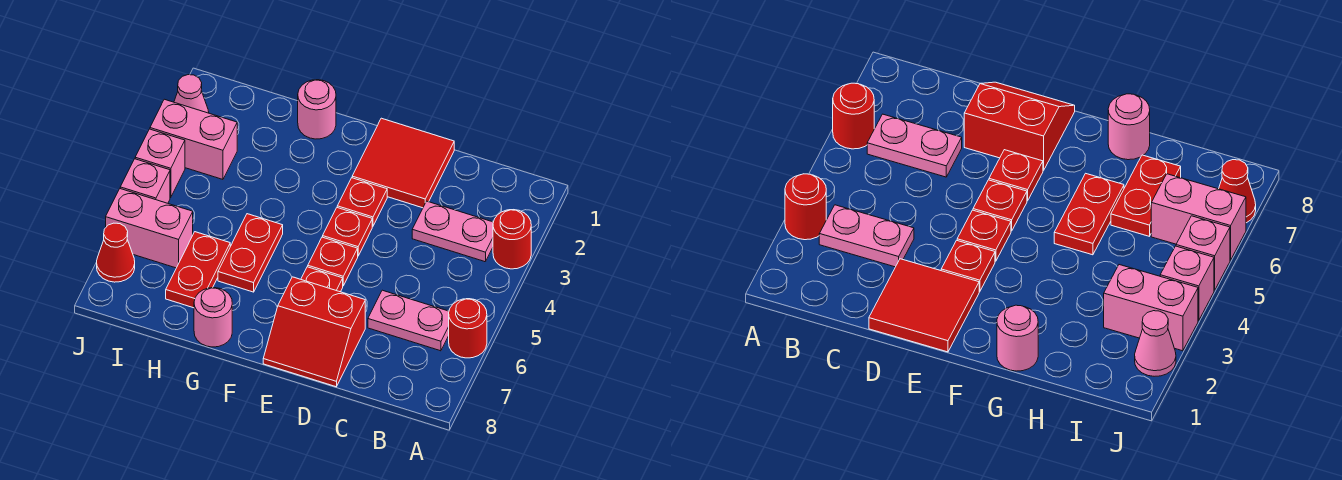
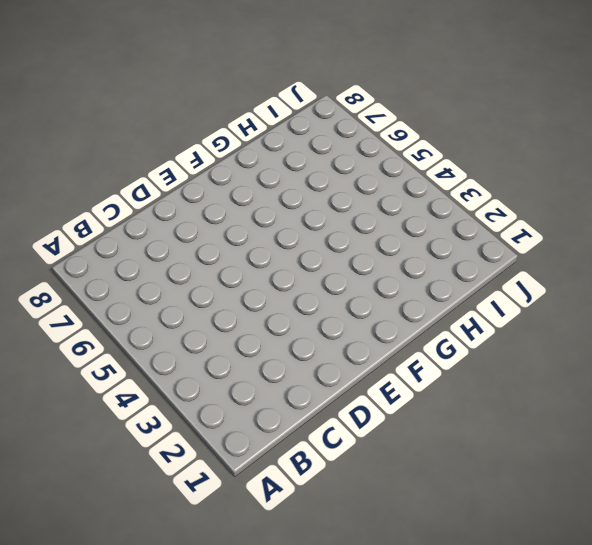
none -> red round brick A3 level 1
none -> red round brick A6 level 1
none -> pink plate B3:C3 level 1

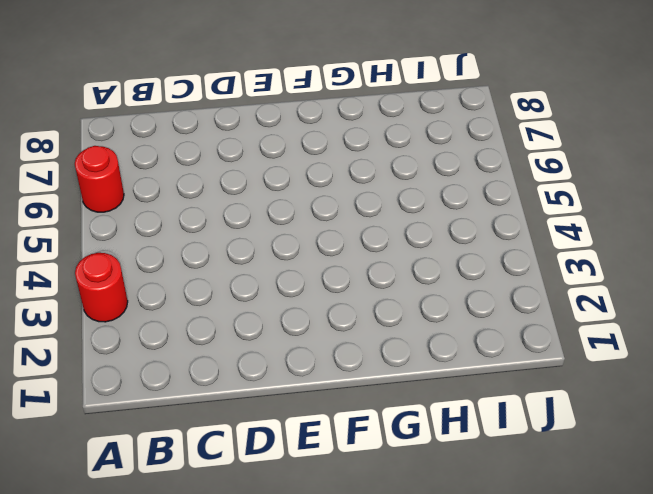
none -> pink plate B3:C3 level 1
none -> pink plate B6:C6 level 1
none -> red tile D1:E2 level 1

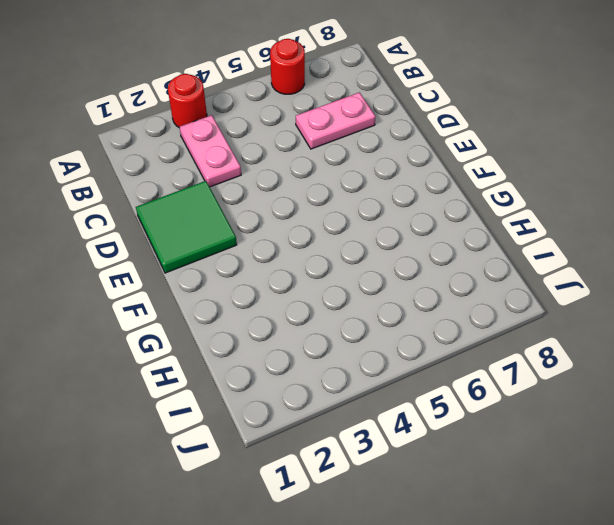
pink plate C6:C7 level 1 -> pink plate B6:C6 level 1
green tile D1:E2 level 1 -> red tile D1:E2 level 1
none -> red slope D7:E8 level 1 top 7
none -> red plate E3 level 1
none -> red plate E4 level 1

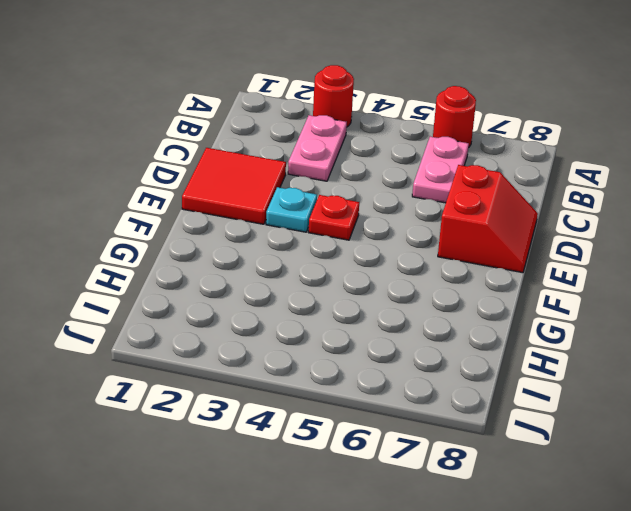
cyan plate E3 level 1 -> red plate E3 level 1
none -> red plate E5 level 1
none -> red plate E6 level 1
none -> pink round brick G1 level 1

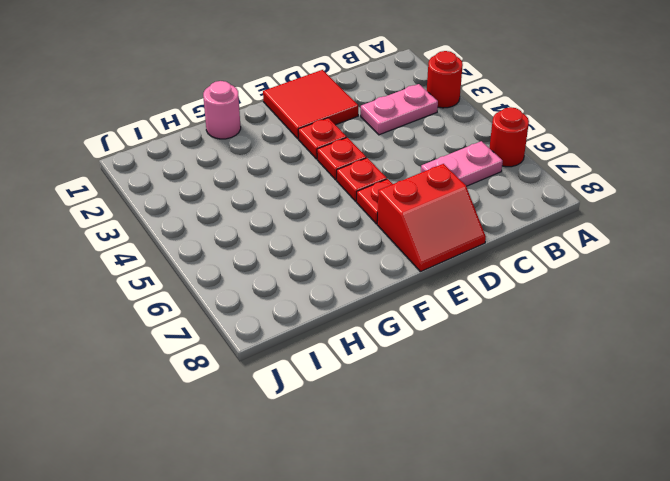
none -> red plate G5:G6 level 1
none -> pink round brick G8 level 1
none -> red plate H6:H7 level 1

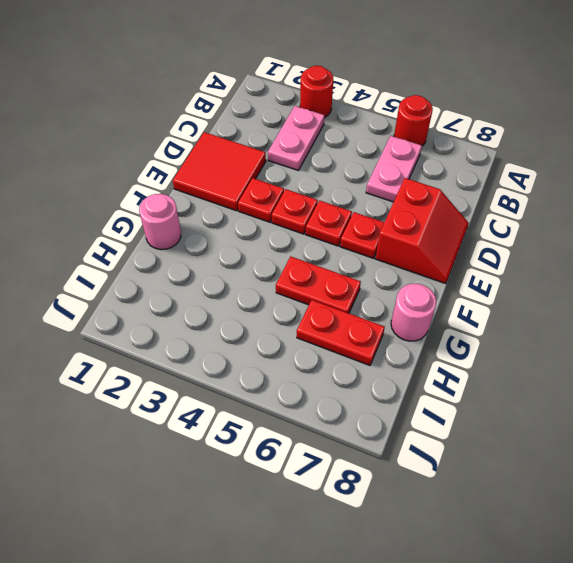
none -> pink brick I3:J3 level 1
none -> pink brick I6:J6 level 1
none -> pink cone J2 level 1

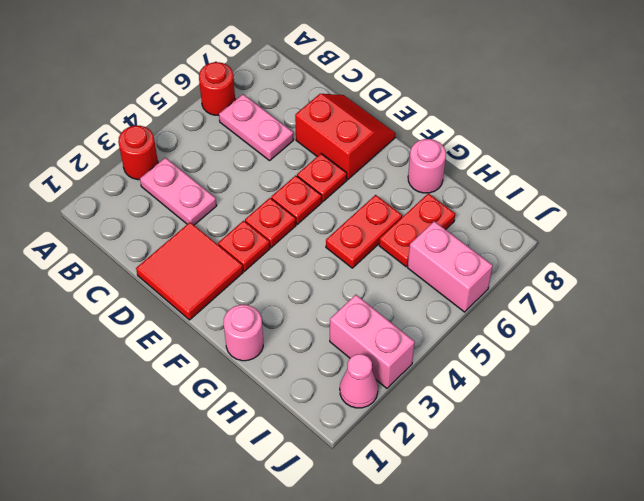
none -> pink brick J4 level 1
none -> pink brick J5 level 1
none -> red cone J7 level 1

